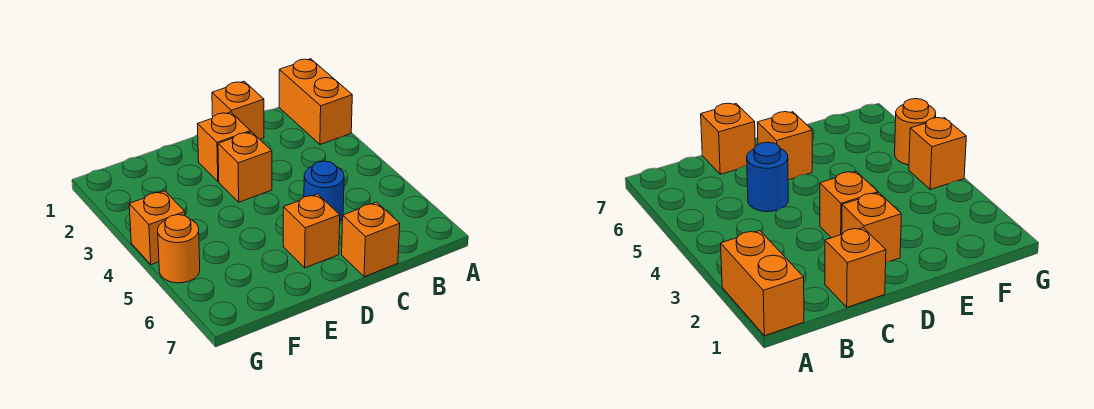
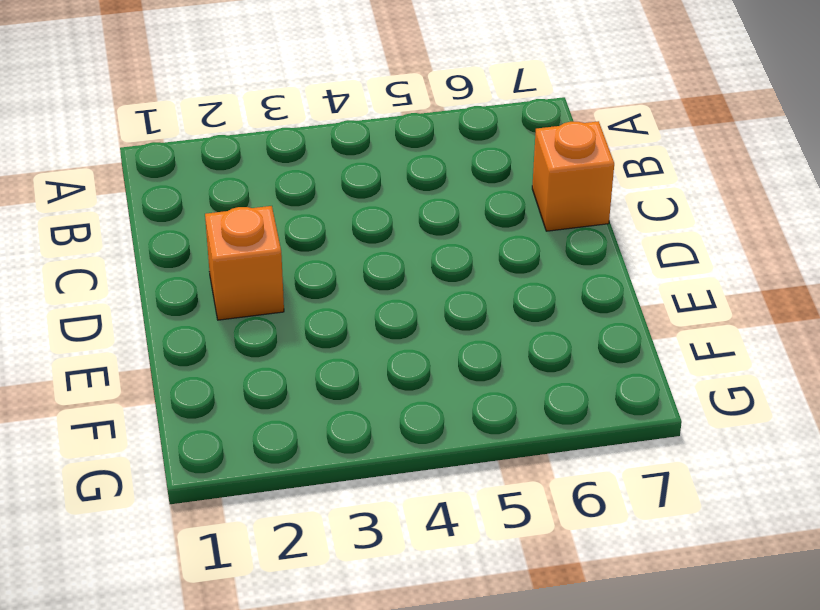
none -> orange brick A1:A2 level 1
none -> orange brick C1 level 1

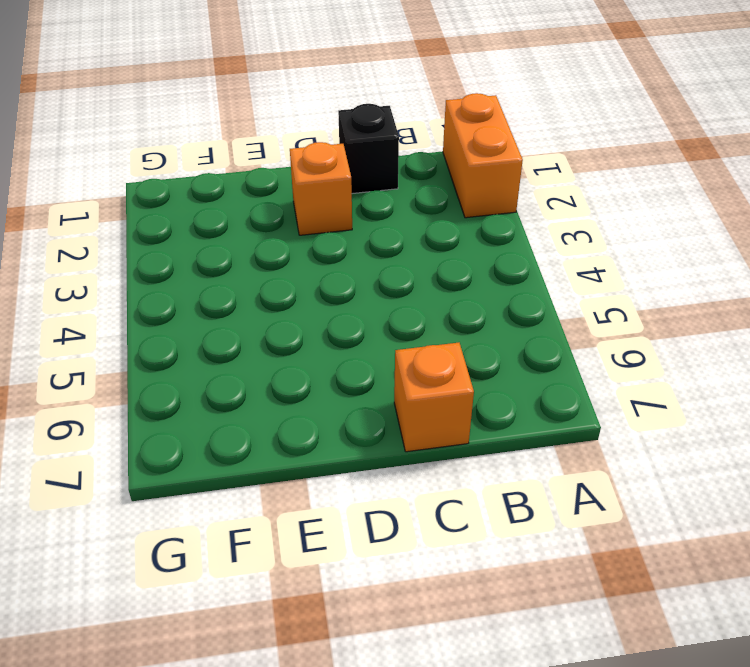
black brick C1 level 1 -> orange brick C1 level 1
none -> blue round brick C5 level 1
none -> orange brick D3 level 1

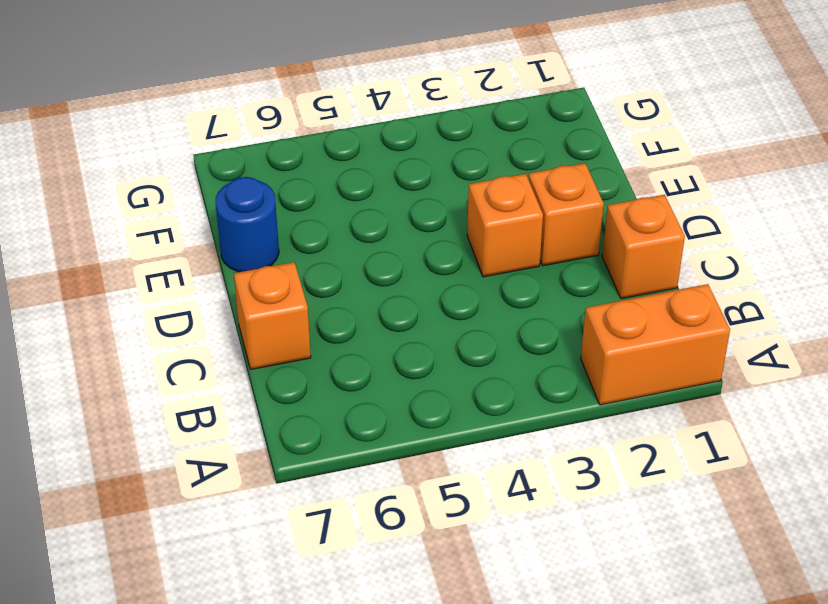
blue round brick E7 level 1 -> blue round brick C5 level 1
none -> orange brick D6 level 1
none -> orange brick G4 level 1

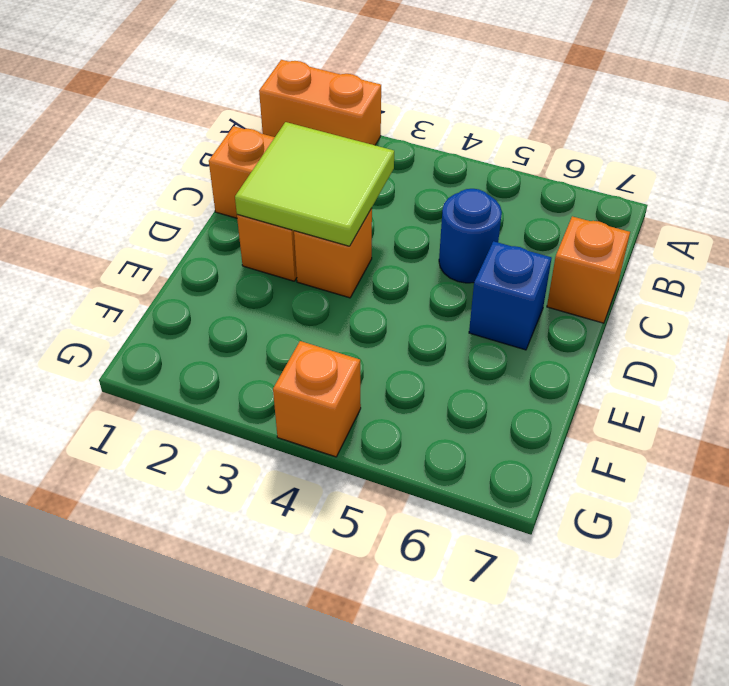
lime tile C2:D3 level 2 -> none
blue brick D6 level 1 -> orange brick D6 level 1
none -> orange round brick G5 level 1

